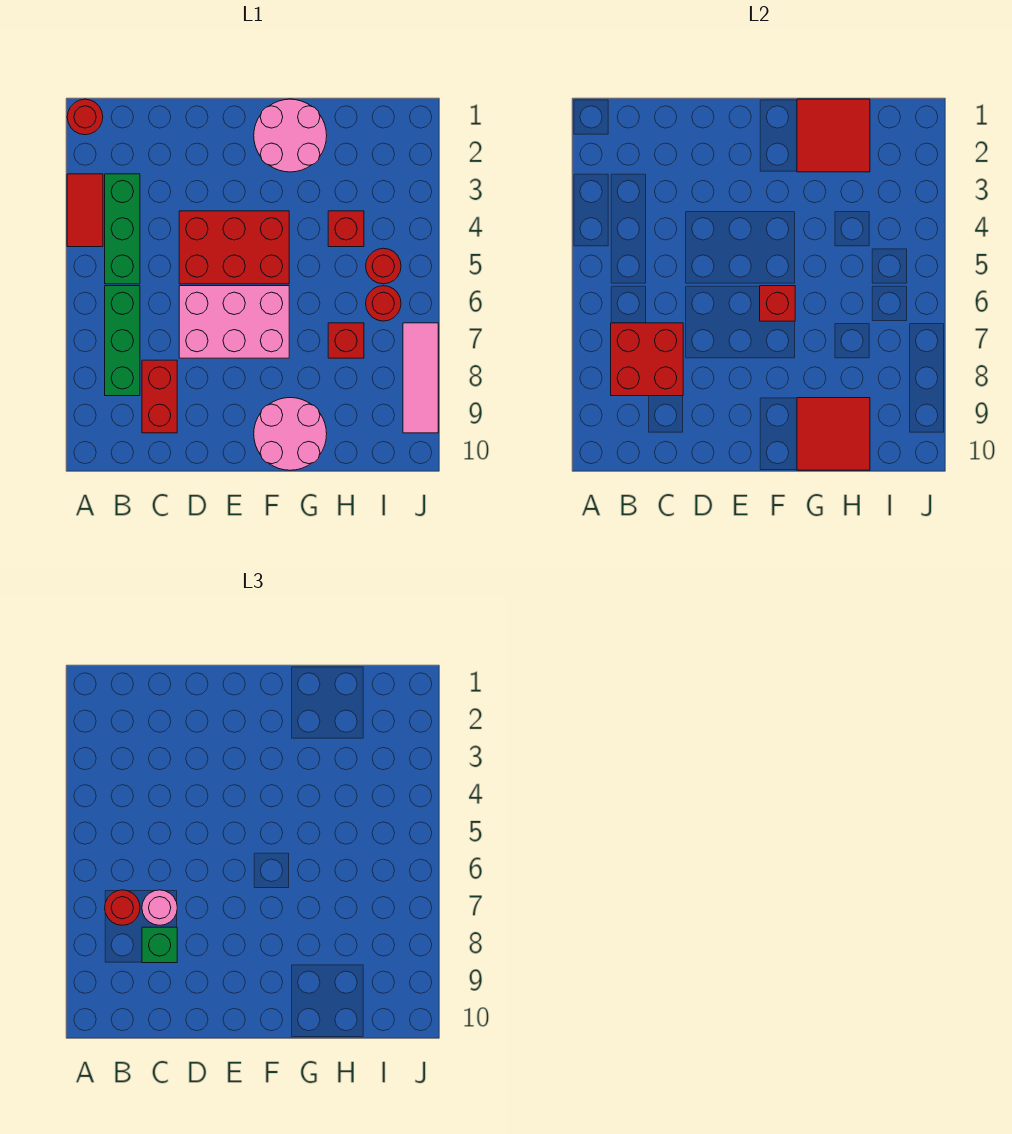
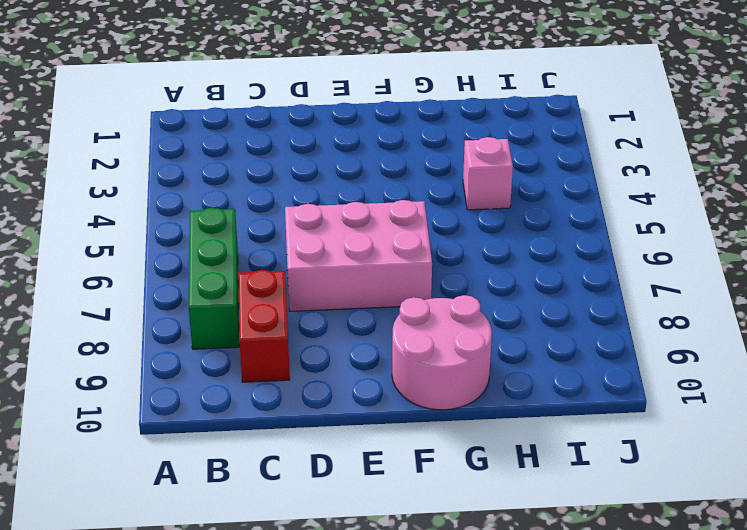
pink brick H4 level 1 -> red brick H4 level 1
none -> red round brick A1 level 1
none -> red tile A3:A4 level 1
none -> green brick B3:B5 level 1

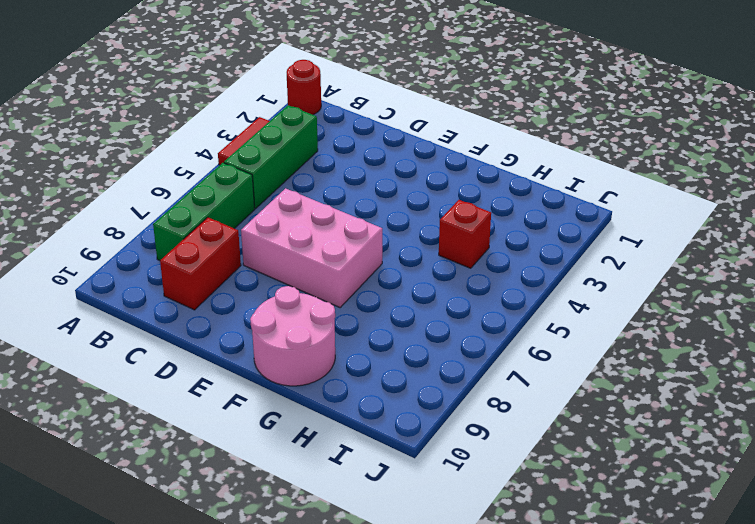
none -> red brick D4:F5 level 1
none -> pink round brick F1:G2 level 1
none -> red brick H7 level 1

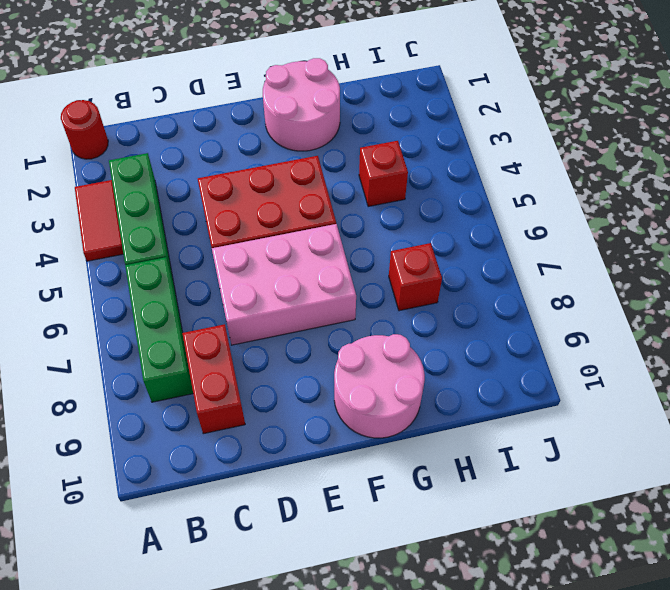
none -> red round brick I5 level 1
none -> red round brick I6 level 1
none -> pink tile J7:J9 level 1

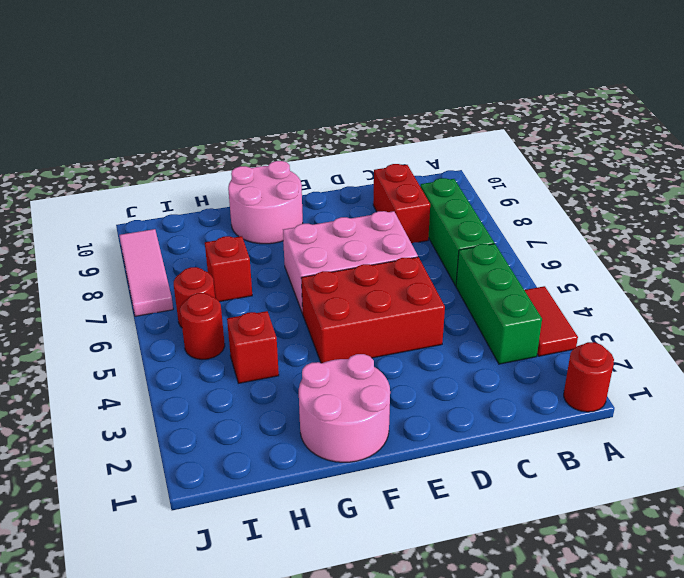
none -> red brick B7:C8 level 2
none -> red brick F6 level 2
none -> red tile G1:H2 level 2

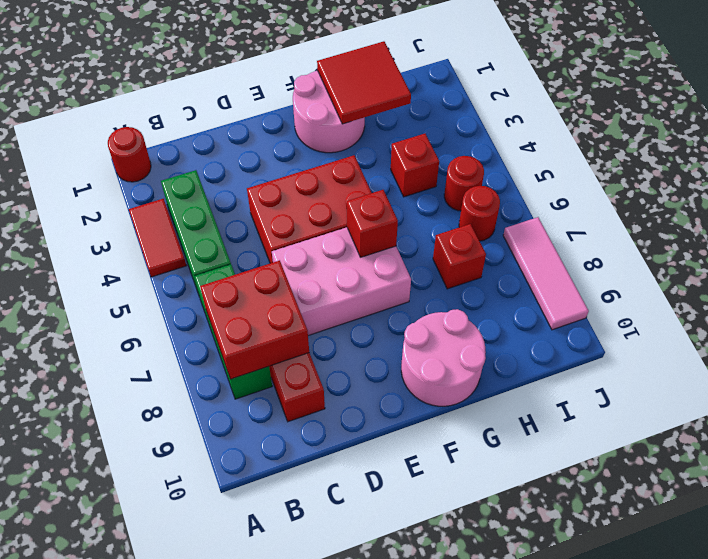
none -> red tile G9:H10 level 2
none -> red round brick B7 level 3
none -> pink round brick C7 level 3

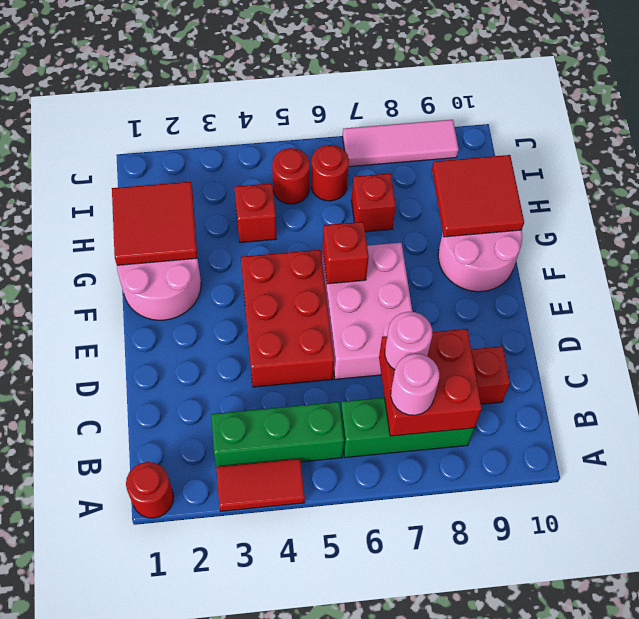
pink round brick B7 level 3 -> red round brick B7 level 3
none -> green brick C8 level 3

